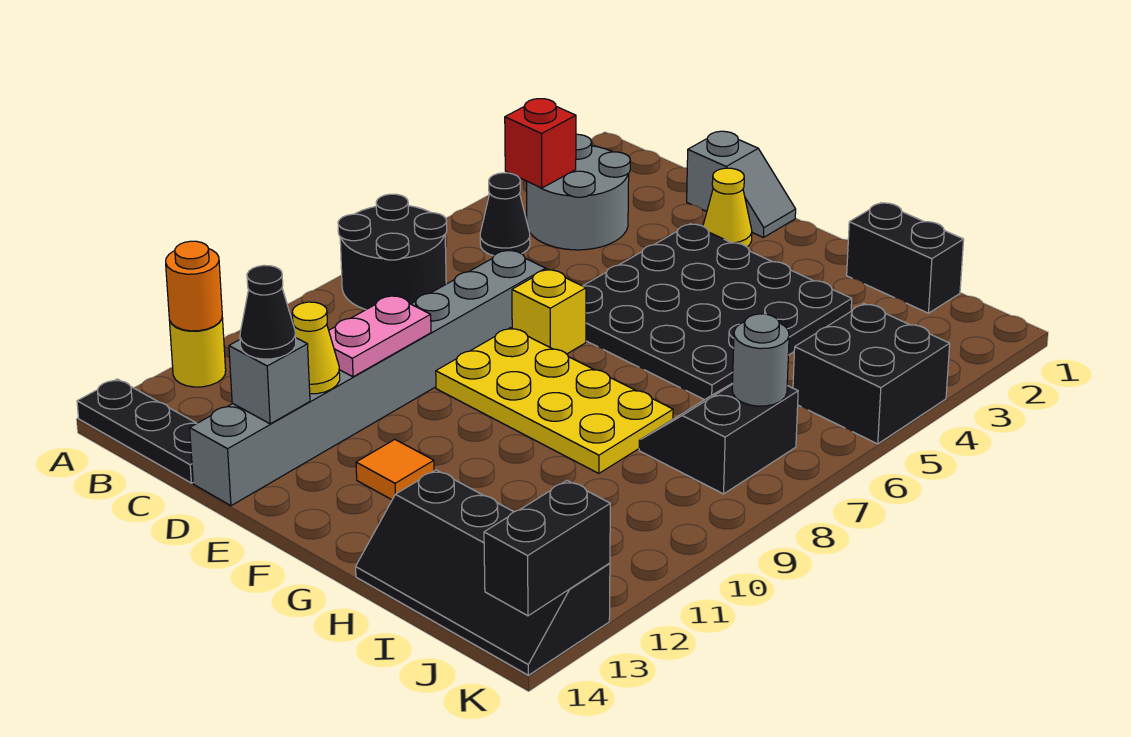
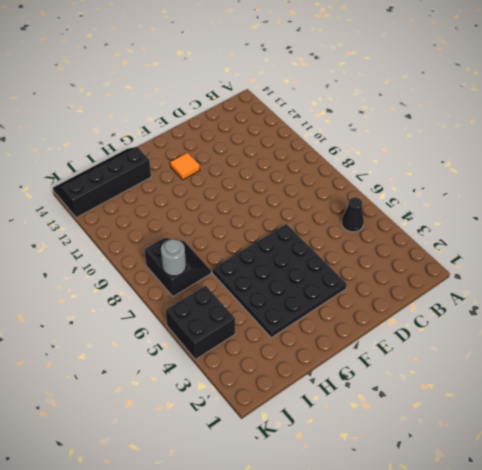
none -> black round brick A7:B8 level 1
none -> yellow round brick A12 level 1
none -> black plate A14:C14 level 1

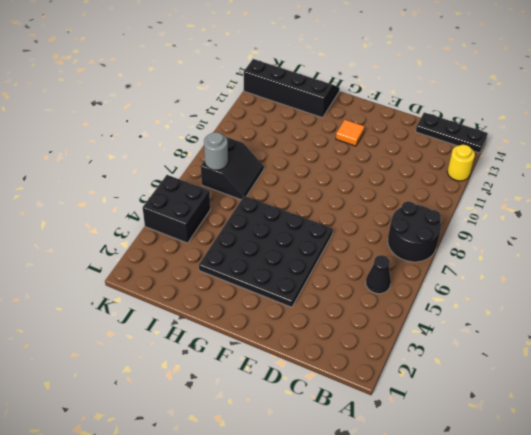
none -> grey round brick B3:C4 level 1
none -> grey slope D1:E1 level 1 top D
none -> grey brick D7:D14 level 1

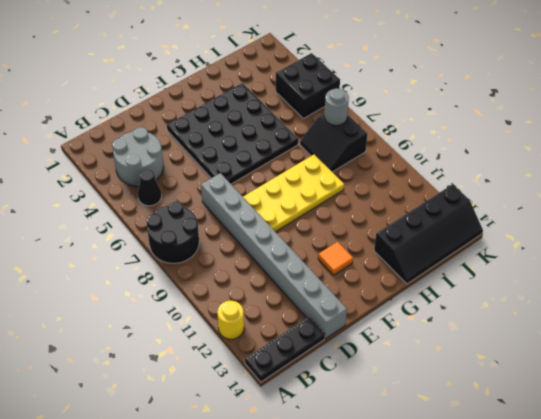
none -> grey slope D1:E1 level 1 top D
none -> yellow cone E2 level 1
none -> yellow brick E7 level 1

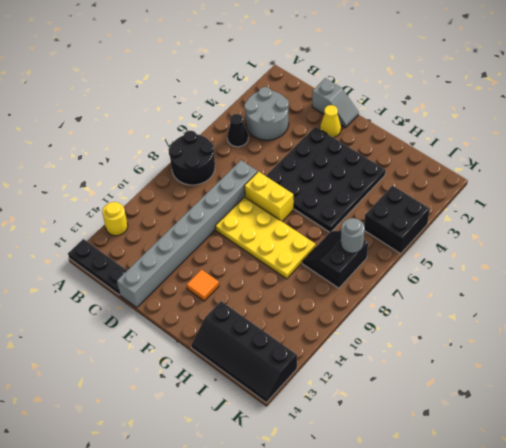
yellow brick E7:F7 level 1 -> yellow brick E7 level 1
none -> black brick H1:I1 level 1
none -> orange round brick A12 level 2
none -> red brick B4 level 2

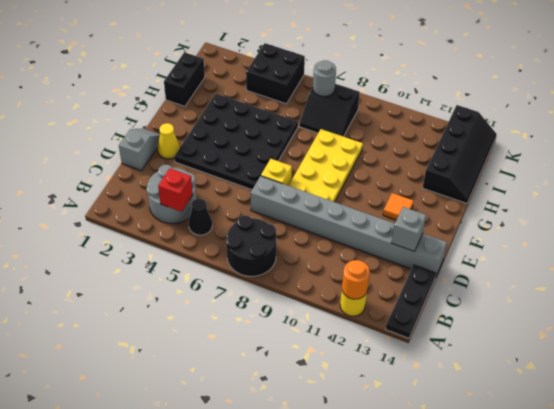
none -> pink plate D10:D11 level 2
none -> yellow cone D12 level 2
none -> black brick K13:K14 level 2

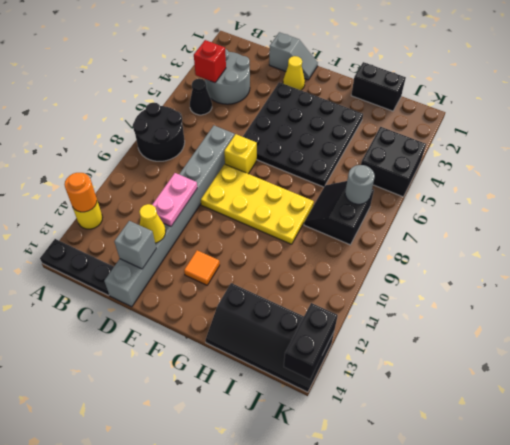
none -> black cone D13 level 3

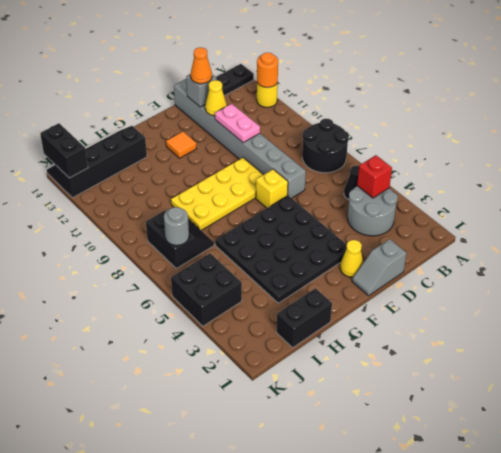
orange cone D13 level 3 -> black cone D13 level 3

